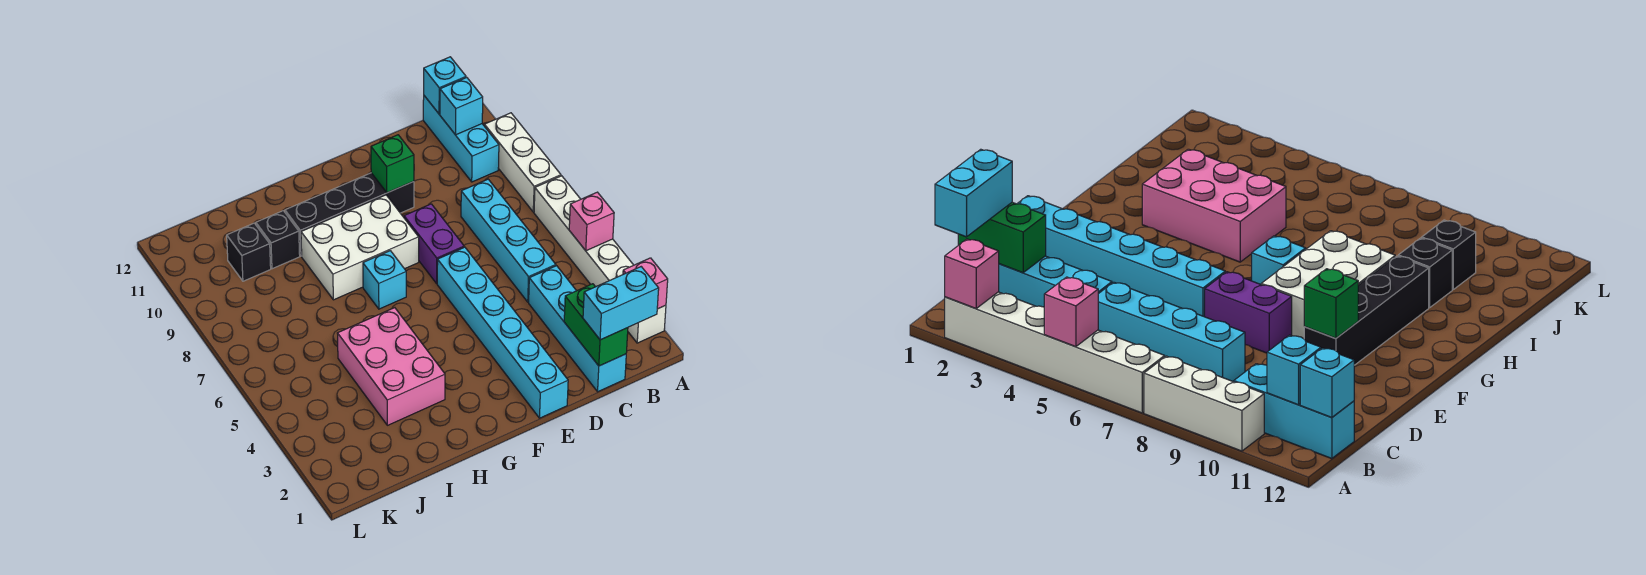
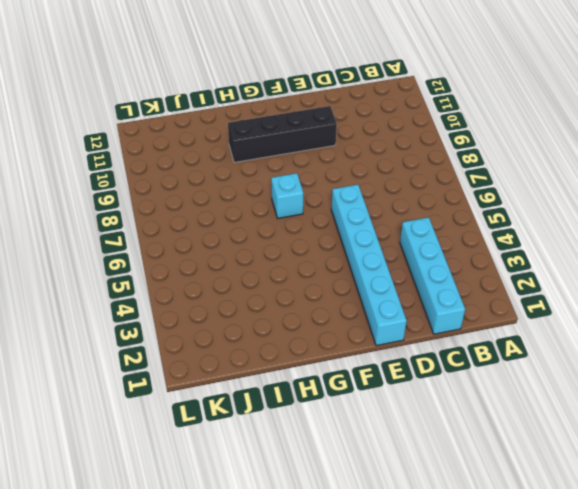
none -> white brick A2:A7 level 1
none -> white brick A8:A10 level 1
none -> cyan brick B10:B12 level 1

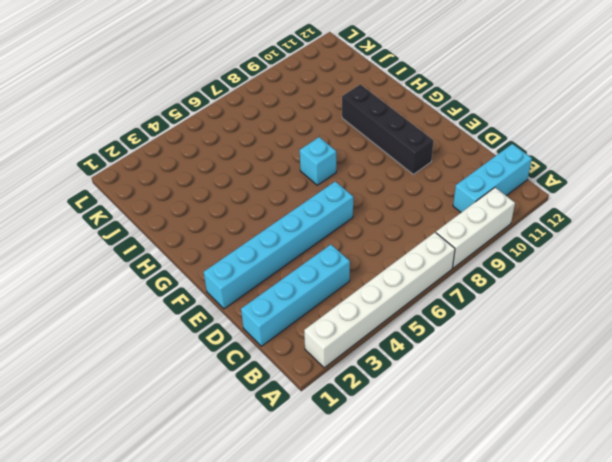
none -> cyan brick C5:C8 level 1
none -> purple brick E7:E8 level 1
none -> white brick F8:H9 level 1

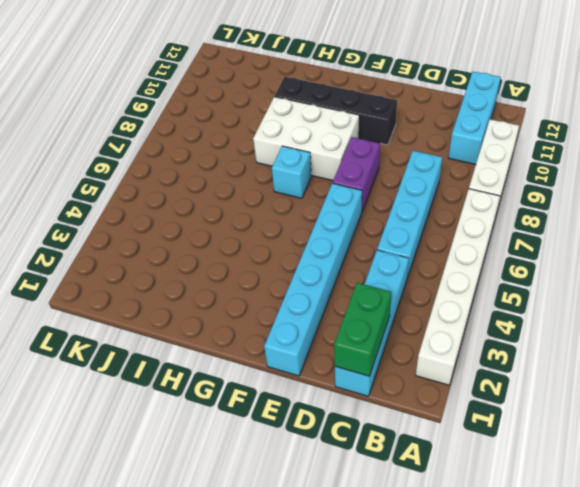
none -> pink brick H3:I5 level 1
none -> black brick I10 level 1
none -> black brick J10 level 1

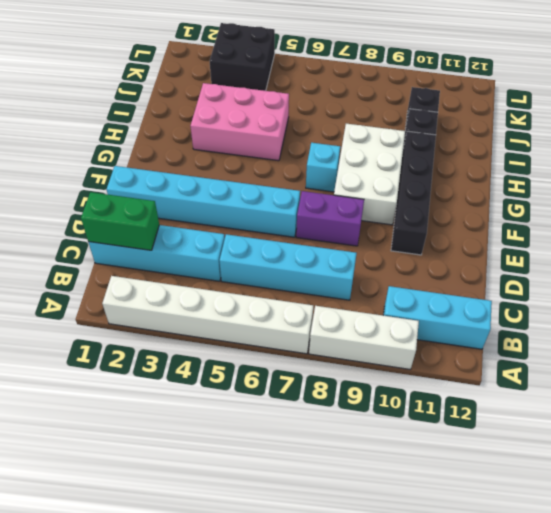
black brick K3:L4 level 1 -> none
none -> pink brick A2 level 2
none -> pink brick A5 level 2
none -> cyan brick B11 level 2

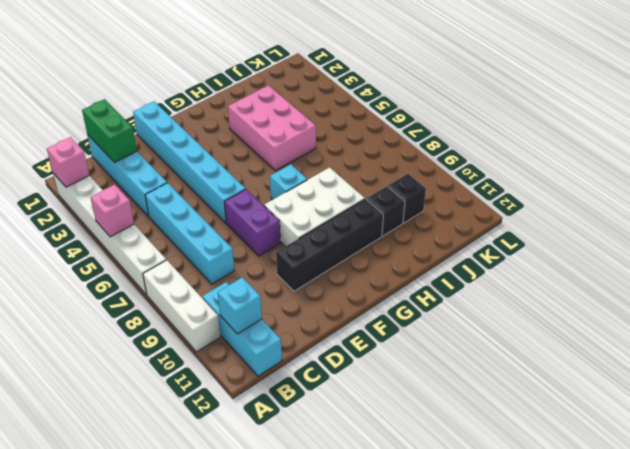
none -> cyan brick B12 level 2
none -> green brick E10 level 2
none -> cyan brick B1:C1 level 3

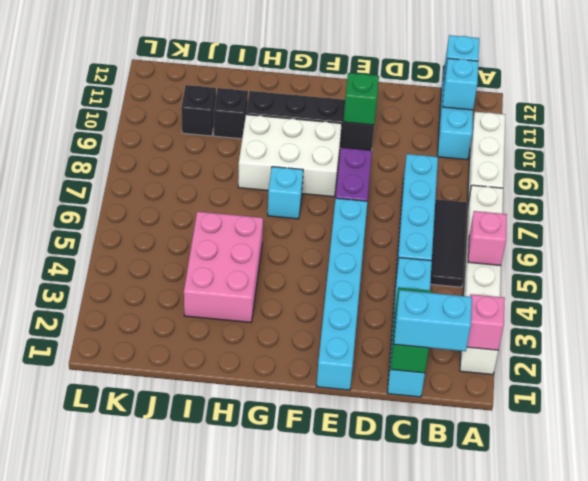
black tile B5:B7 level 1 -> none

